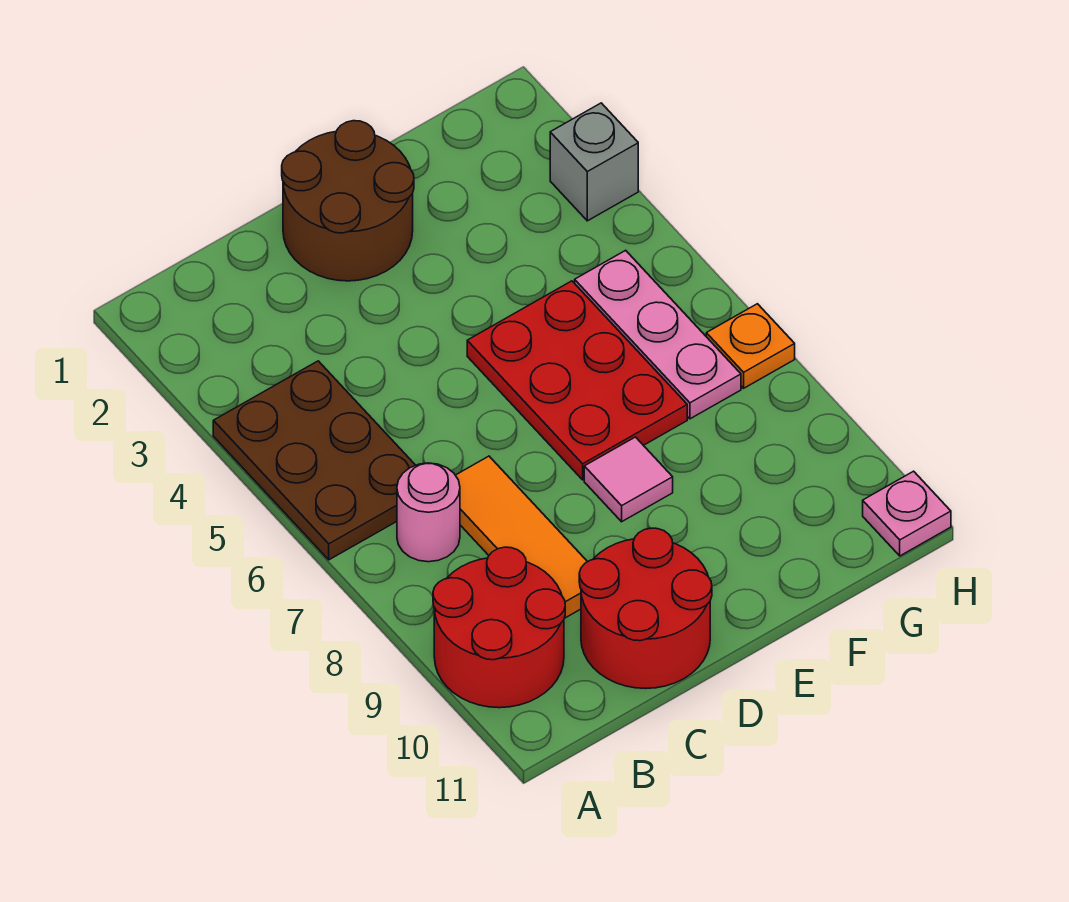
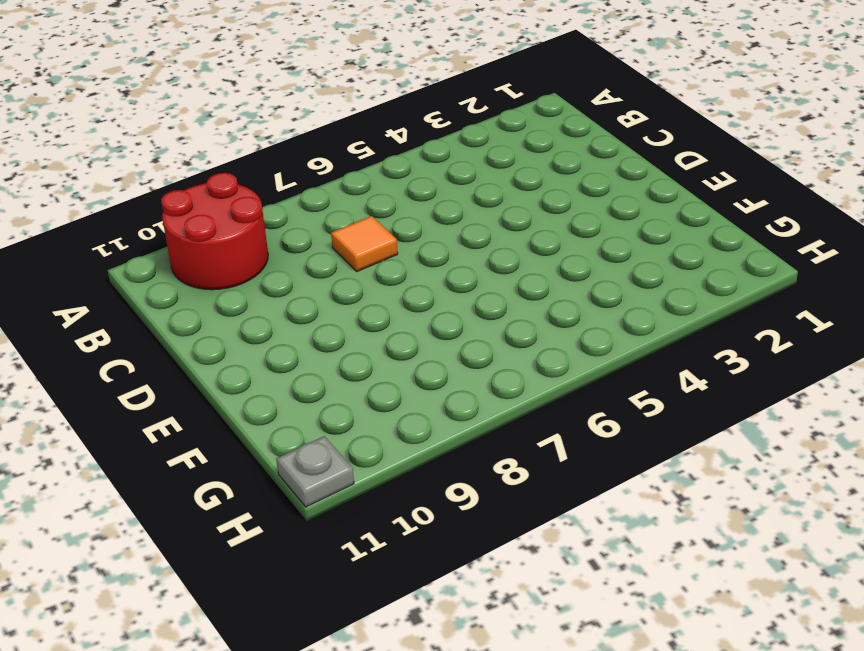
orange tile C7 level 1 -> orange tile C7:C9 level 1
grey plate H11 level 1 -> pink plate H11 level 1
none -> brown plate A4:B6 level 1
none -> pink round brick B7 level 1
none -> red round brick C10:D11 level 1

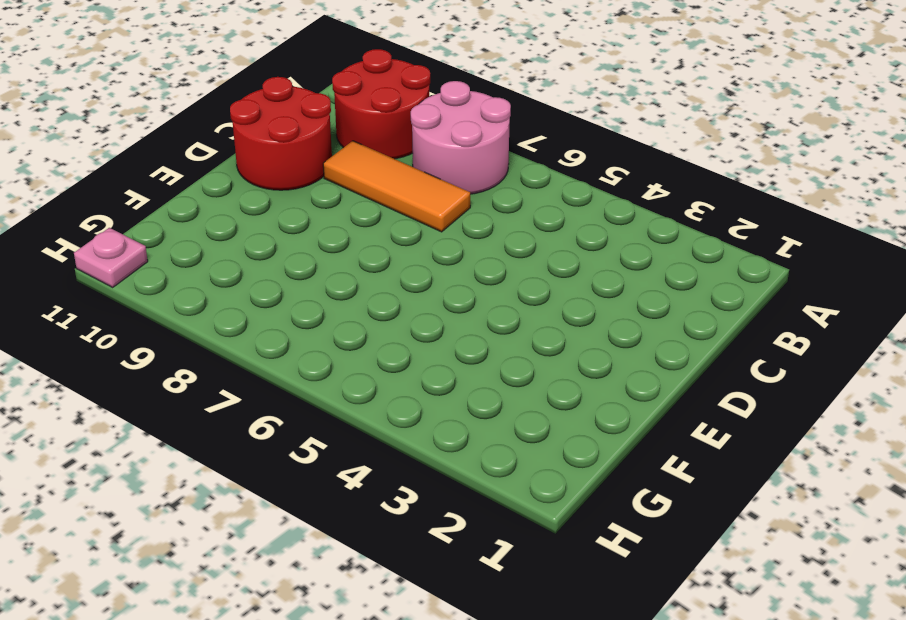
pink round brick A7:B8 level 1 -> pink round brick B7 level 1
none -> brown plate A4:B6 level 1
none -> brown round brick D1:E2 level 1
none -> red plate E5:F7 level 1

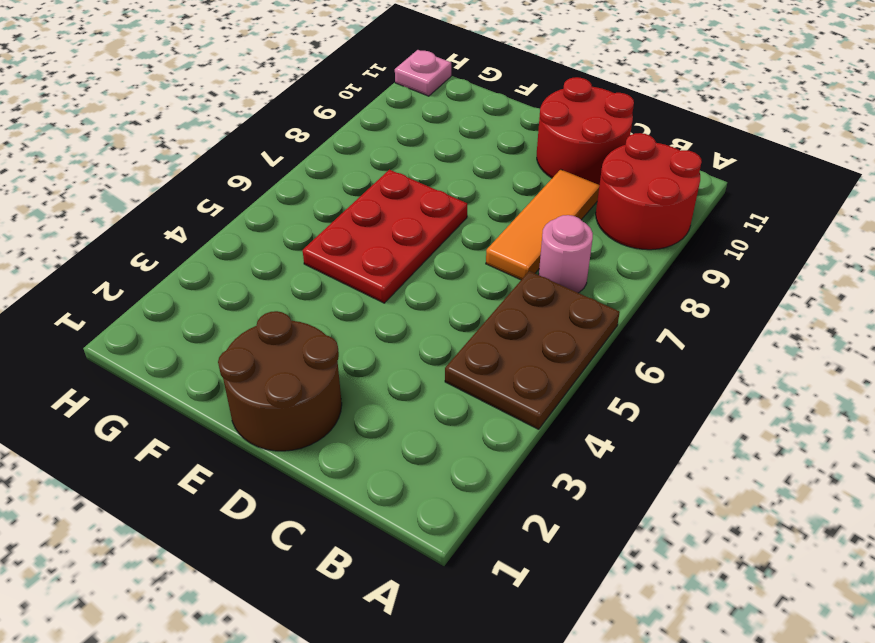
none -> pink tile E8 level 1
none -> pink plate G5:G7 level 1
none -> grey brick H3 level 1

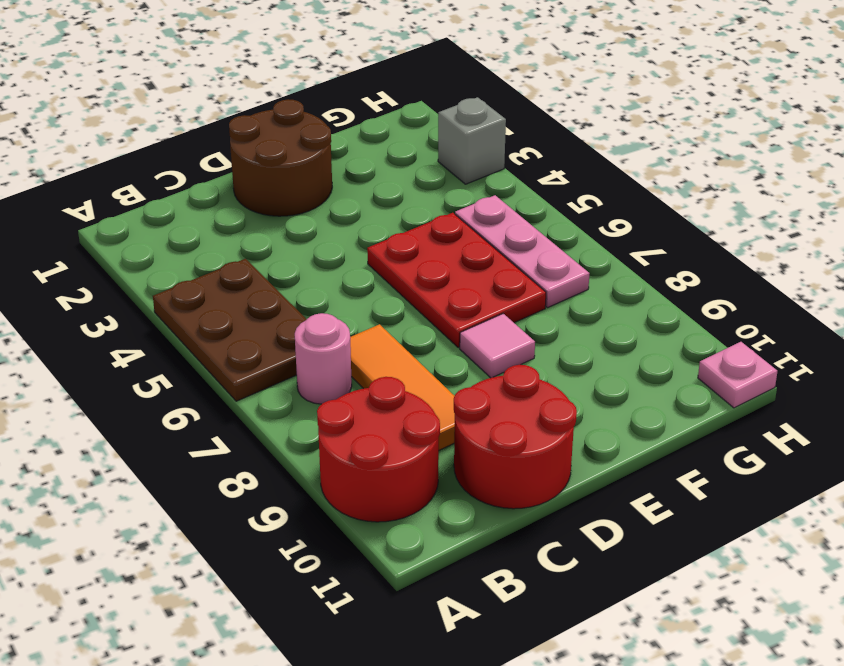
none -> orange plate H7 level 1

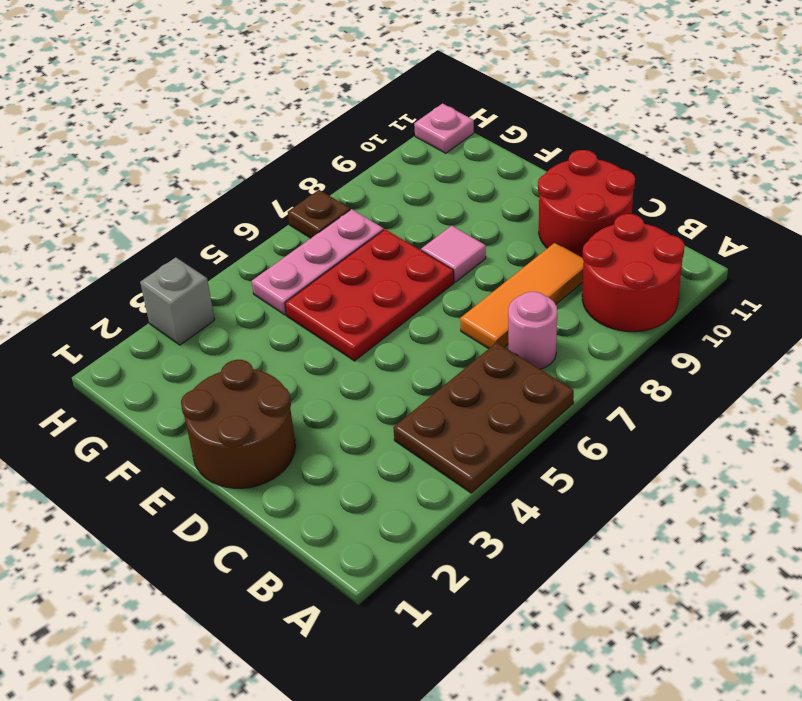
brown plate H7 level 1 -> orange plate H7 level 1

